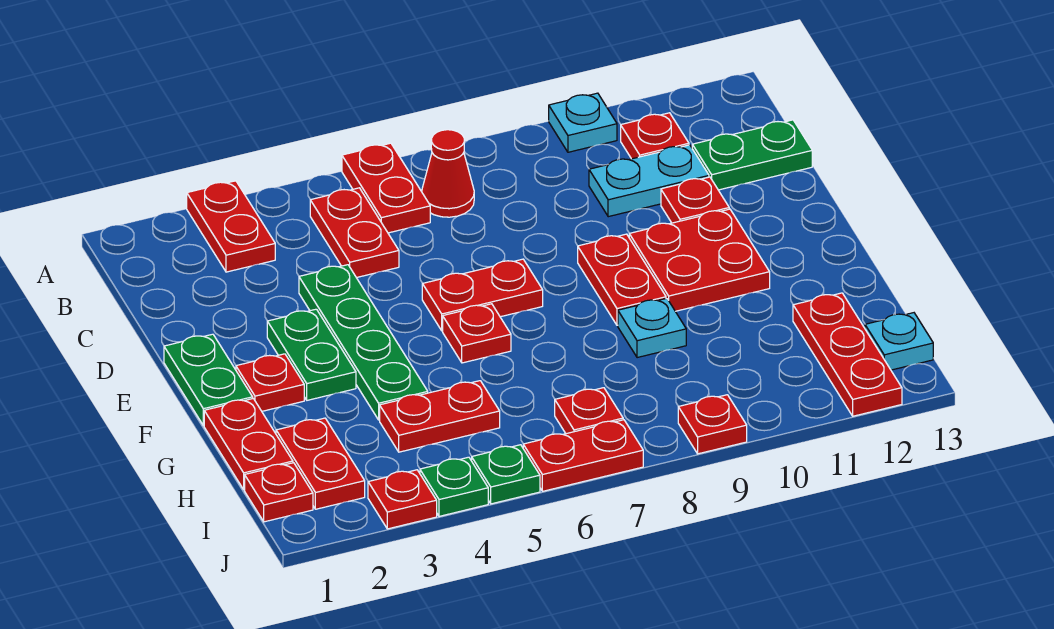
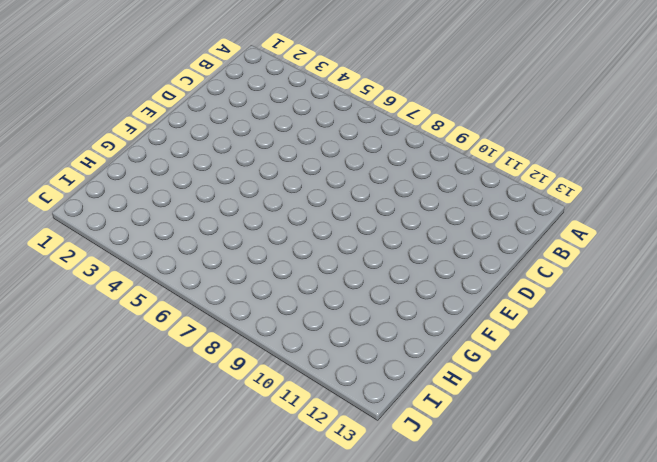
none -> red plate A3:B3 level 1
none -> red plate A6:B6 level 1
none -> cyan plate A10 level 1
none -> red plate B5:C5 level 1

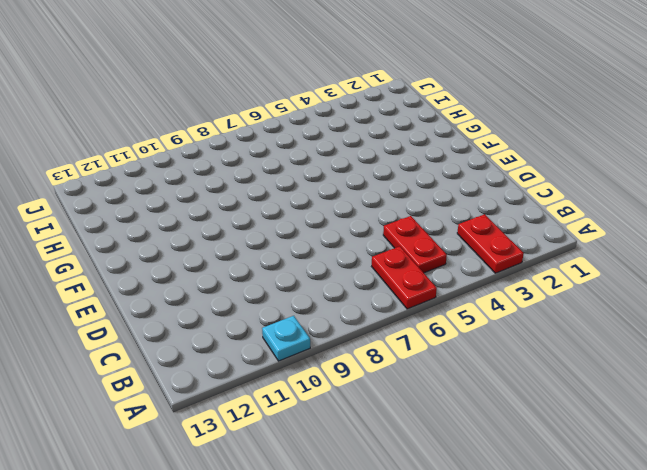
none -> red cone B7 level 1
none -> red plate B11 level 1
none -> cyan plate C10:C11 level 1
none -> green plate C12:C13 level 1

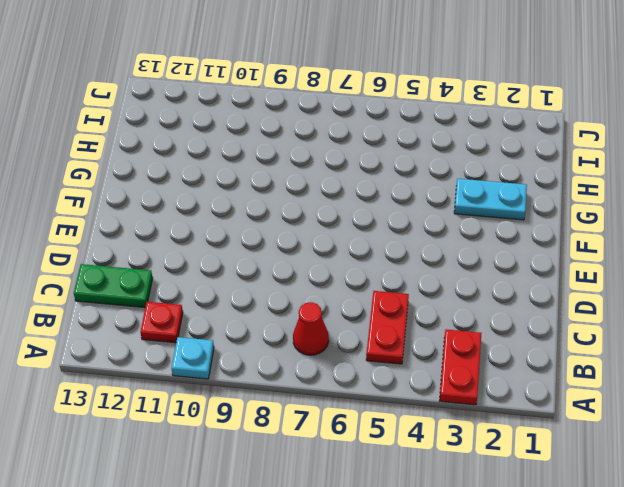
cyan plate G2:G3 level 1 -> cyan plate C10:C11 level 1
none -> red plate A6:B6 level 1
none -> green plate D4:G4 level 1
none -> red plate D11 level 1
none -> green plate E1:F1 level 1

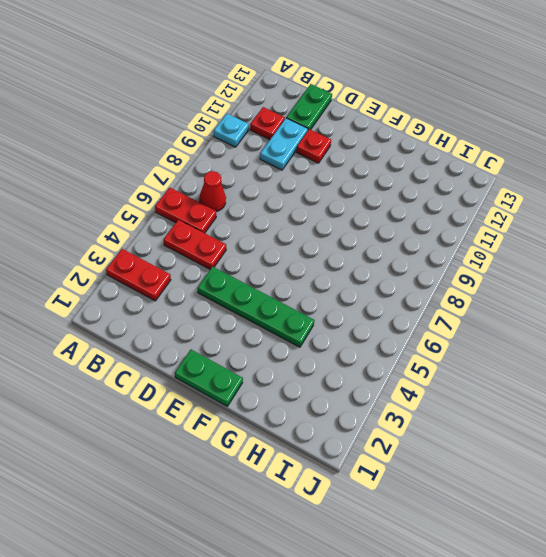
none -> green plate E3:F3 level 1
none -> red plate E6:E7 level 1
none -> red plate E9:F9 level 1
none -> red plate E10:F11 level 1

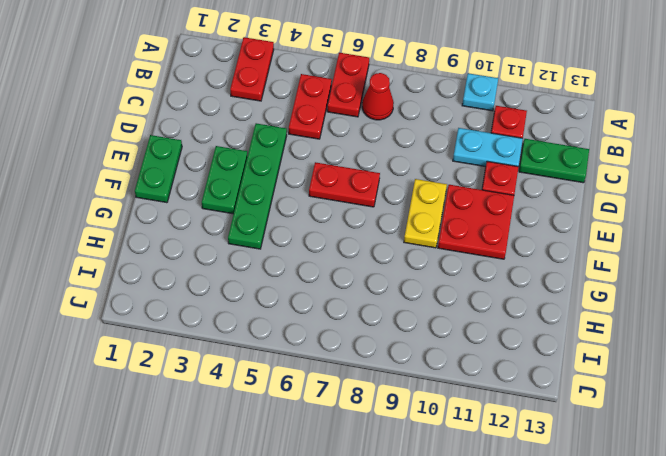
yellow plate E9:F9 level 1 -> red plate E9:F9 level 1
none -> red plate F2 level 1
none -> red plate F6 level 1
none -> red plate G1:H1 level 1
none -> cyan plate G9 level 1

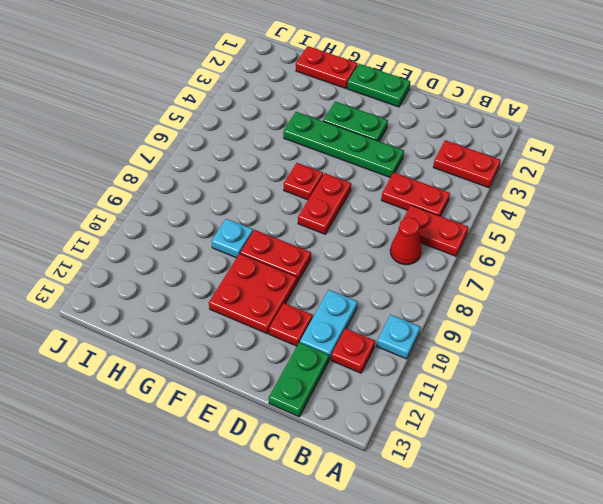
none -> red plate F2 level 1
none -> red plate H2:I2 level 1
none -> red plate H4:H5 level 1
none -> red plate H12:J12 level 1

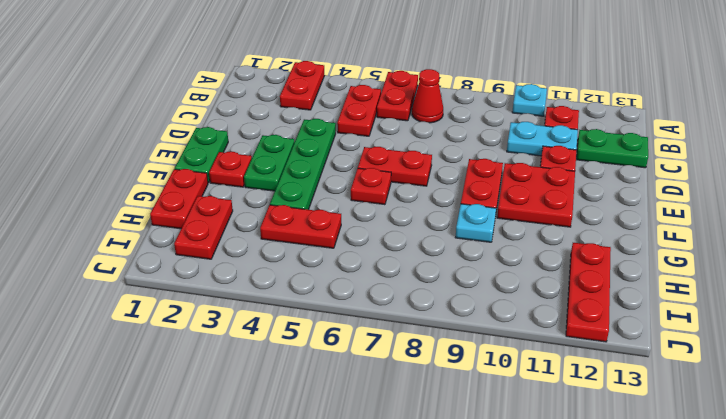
none -> red plate I1 level 1
none -> red plate I7 level 1
none -> cyan plate I13 level 1
none -> red plate J3 level 1

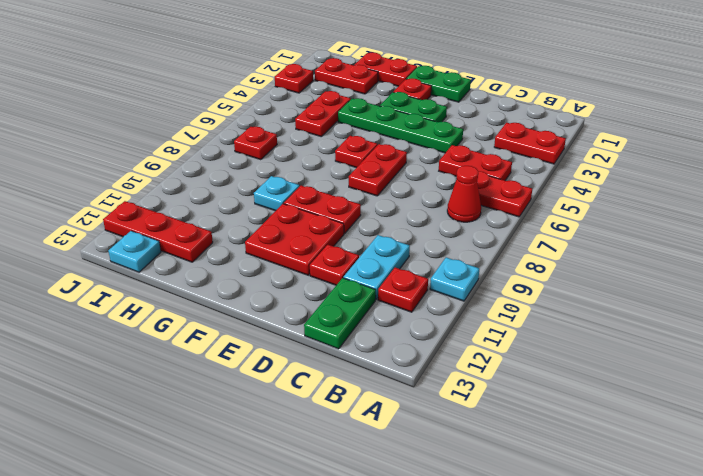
none -> red plate I1 level 1
none -> green plate J4 level 1
none -> green plate J5 level 1
none -> red plate J6:J7 level 1

